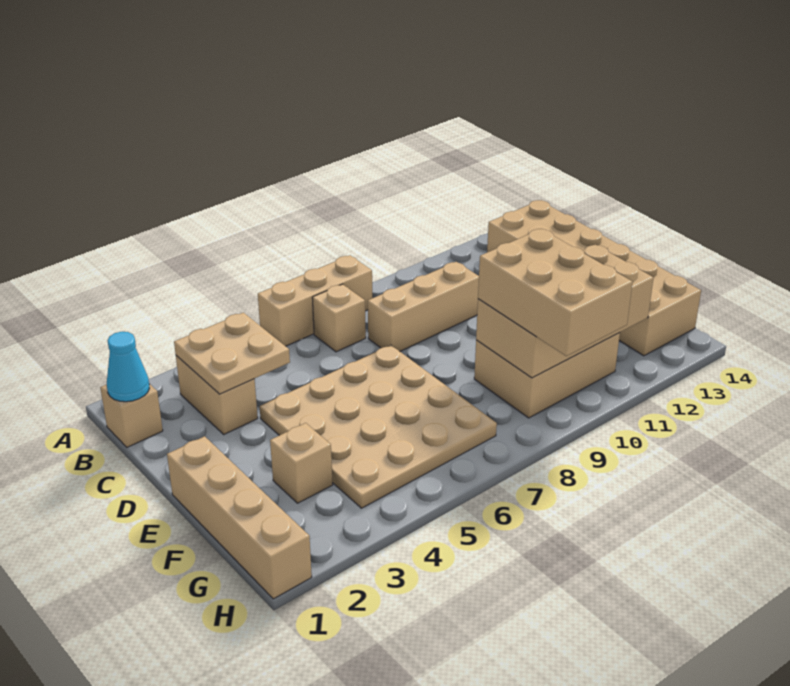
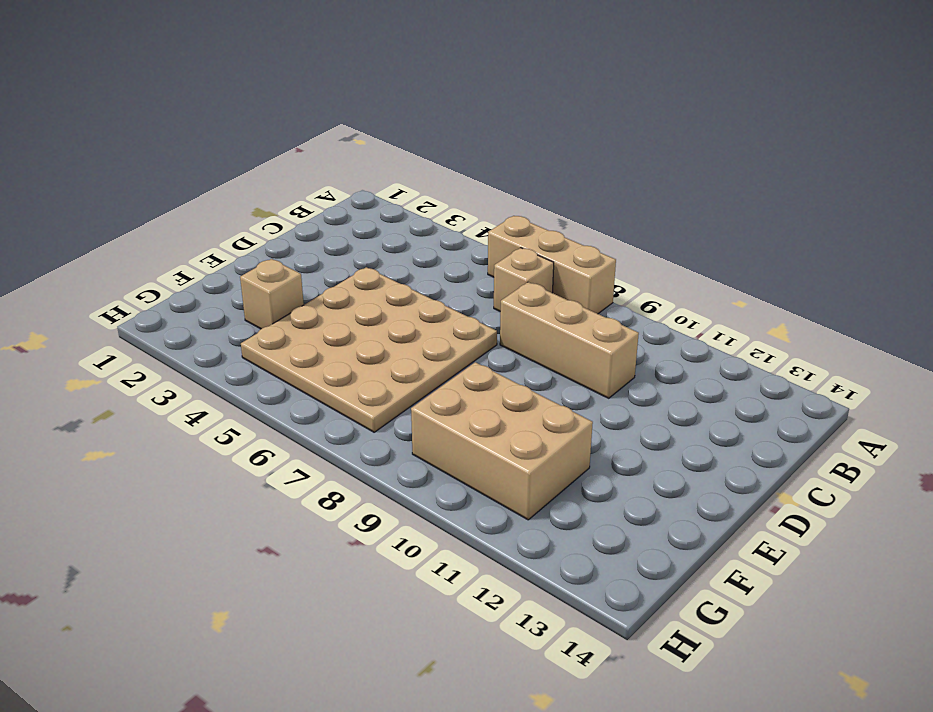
none -> tan brick B1 level 1
none -> tan brick B3:C3 level 1
none -> tan brick B13:G14 level 1

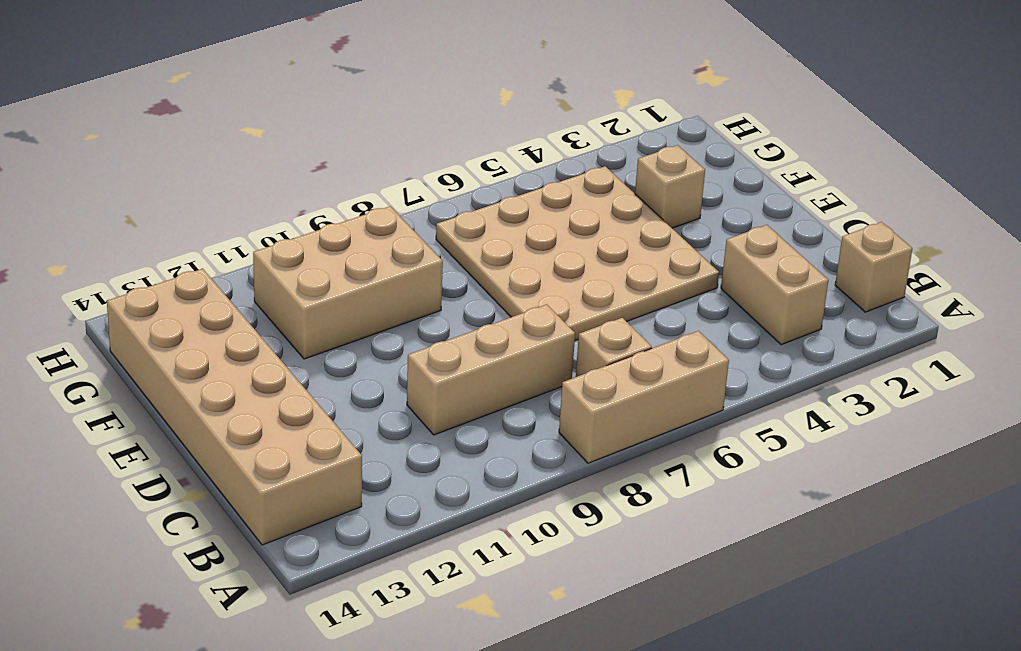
none -> tan brick E1:H1 level 1
none -> cyan cone B1 level 2
none -> tan plate B3:C4 level 2

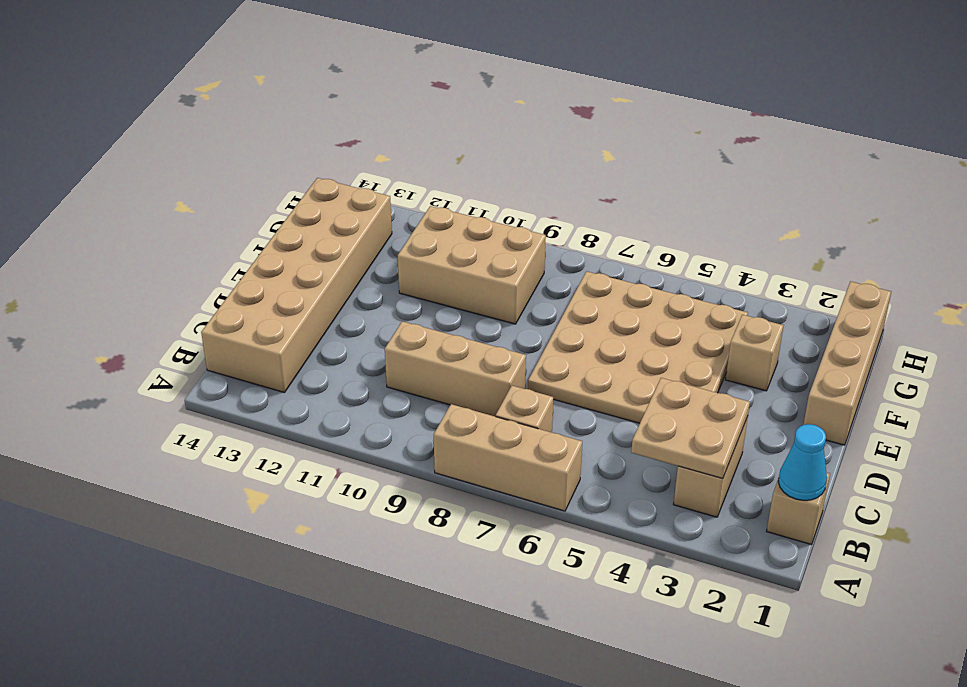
none -> tan brick F9:G12 level 2
none -> tan brick F9:H10 level 3

